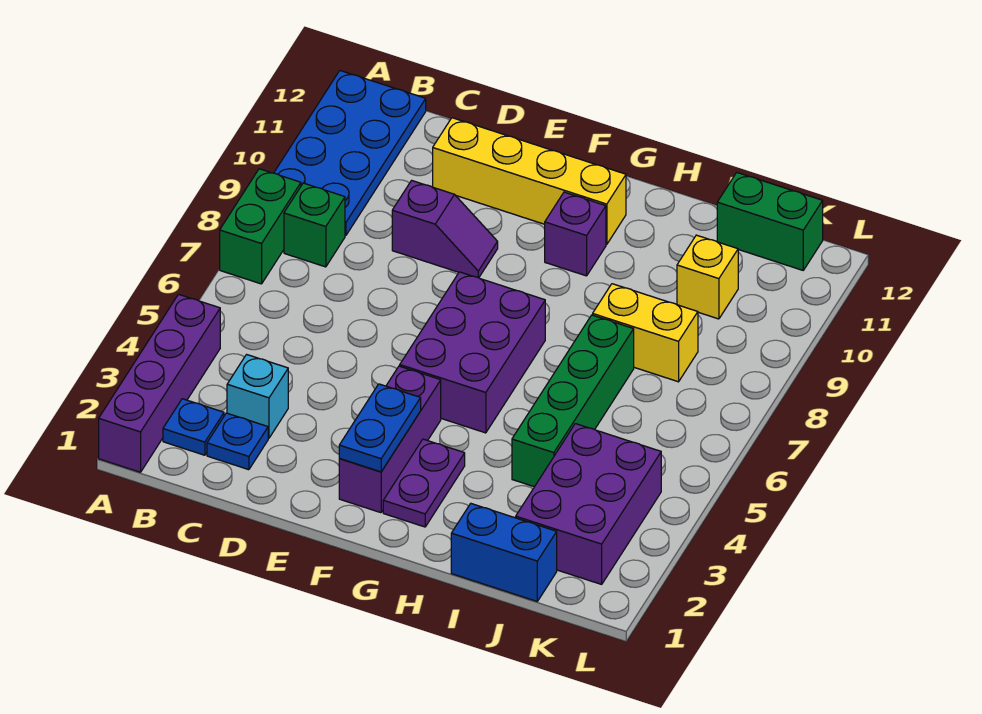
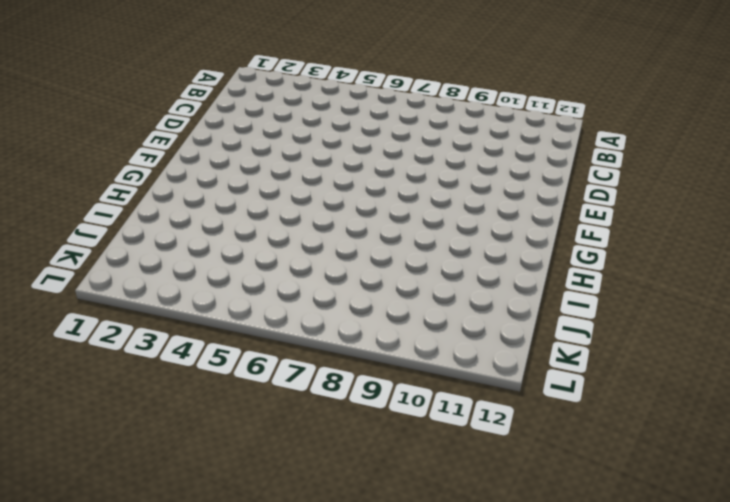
none -> purple brick A1:A4 level 1
none -> green brick A7:A8 level 1
none -> blue plate A9:B12 level 1

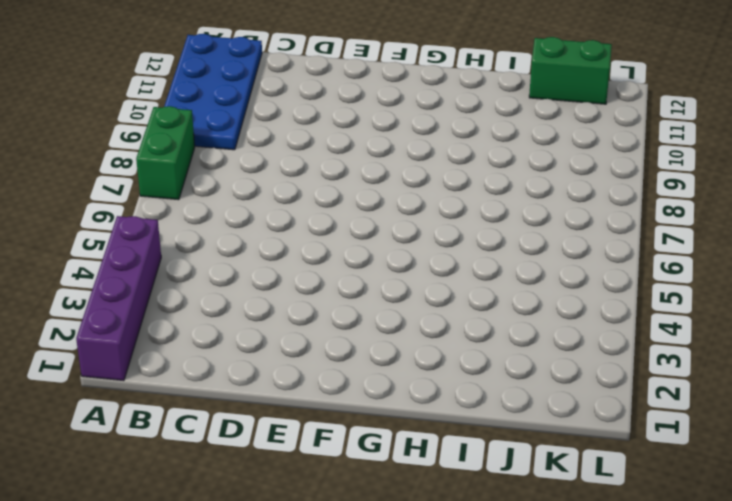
none -> blue plate B2 level 1
none -> green brick B8 level 1
none -> blue plate C2 level 1

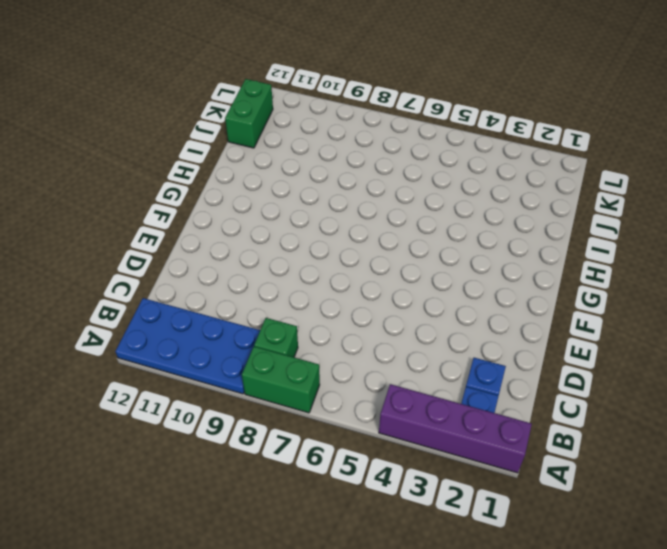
none -> cyan brick C3 level 1
none -> purple slope D9:E9 level 1 top D
none -> yellow brick D11:G11 level 1

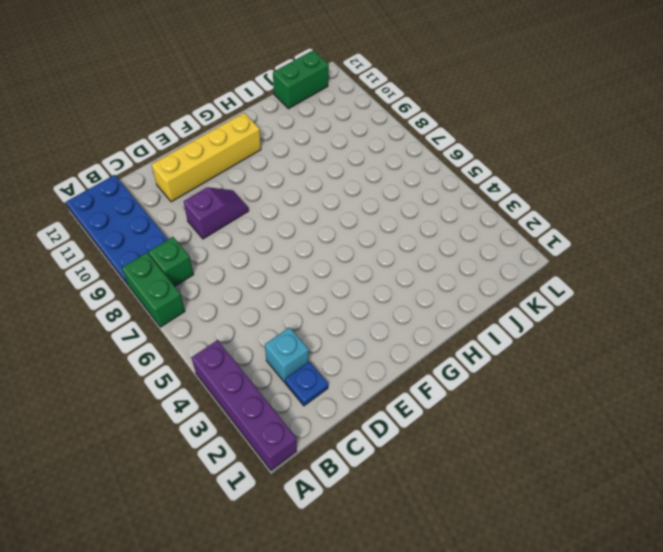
none -> blue plate B2 level 1
none -> purple brick F2:F4 level 1
none -> purple brick F5:G7 level 1

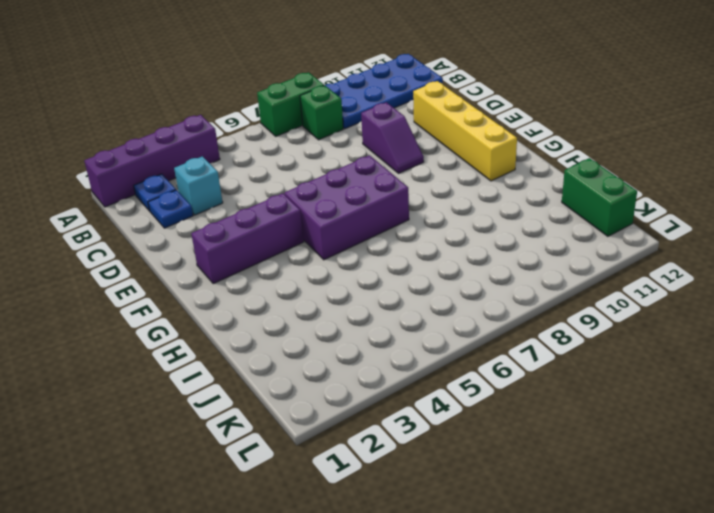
none -> purple plate G2:G3 level 1
none -> purple brick G10 level 1
none -> blue brick I1:J1 level 1

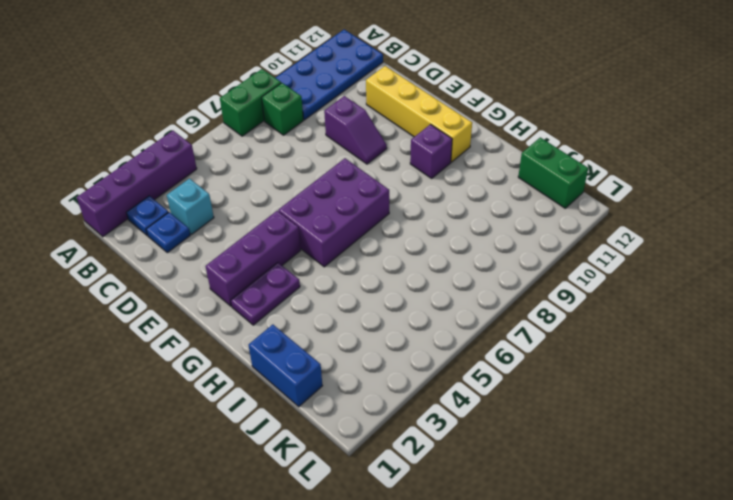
none -> green brick I4:I7 level 1
none -> yellow brick I8:J8 level 1
none -> purple brick J2:K4 level 1

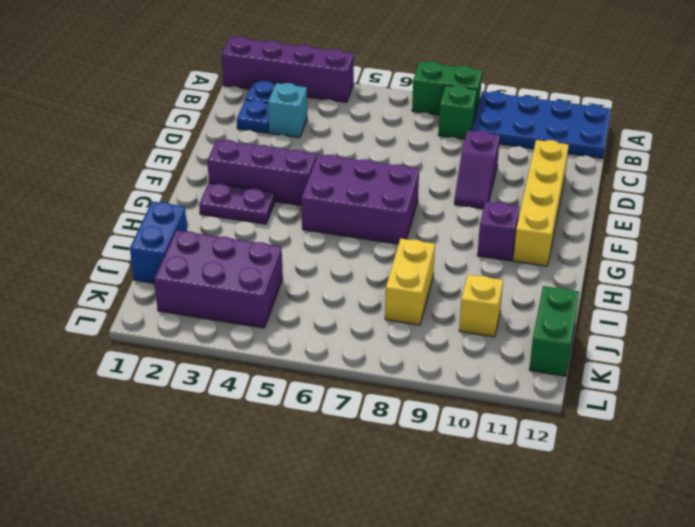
none -> green brick I4:I7 level 1
none -> blue plate F2:F3 level 2

